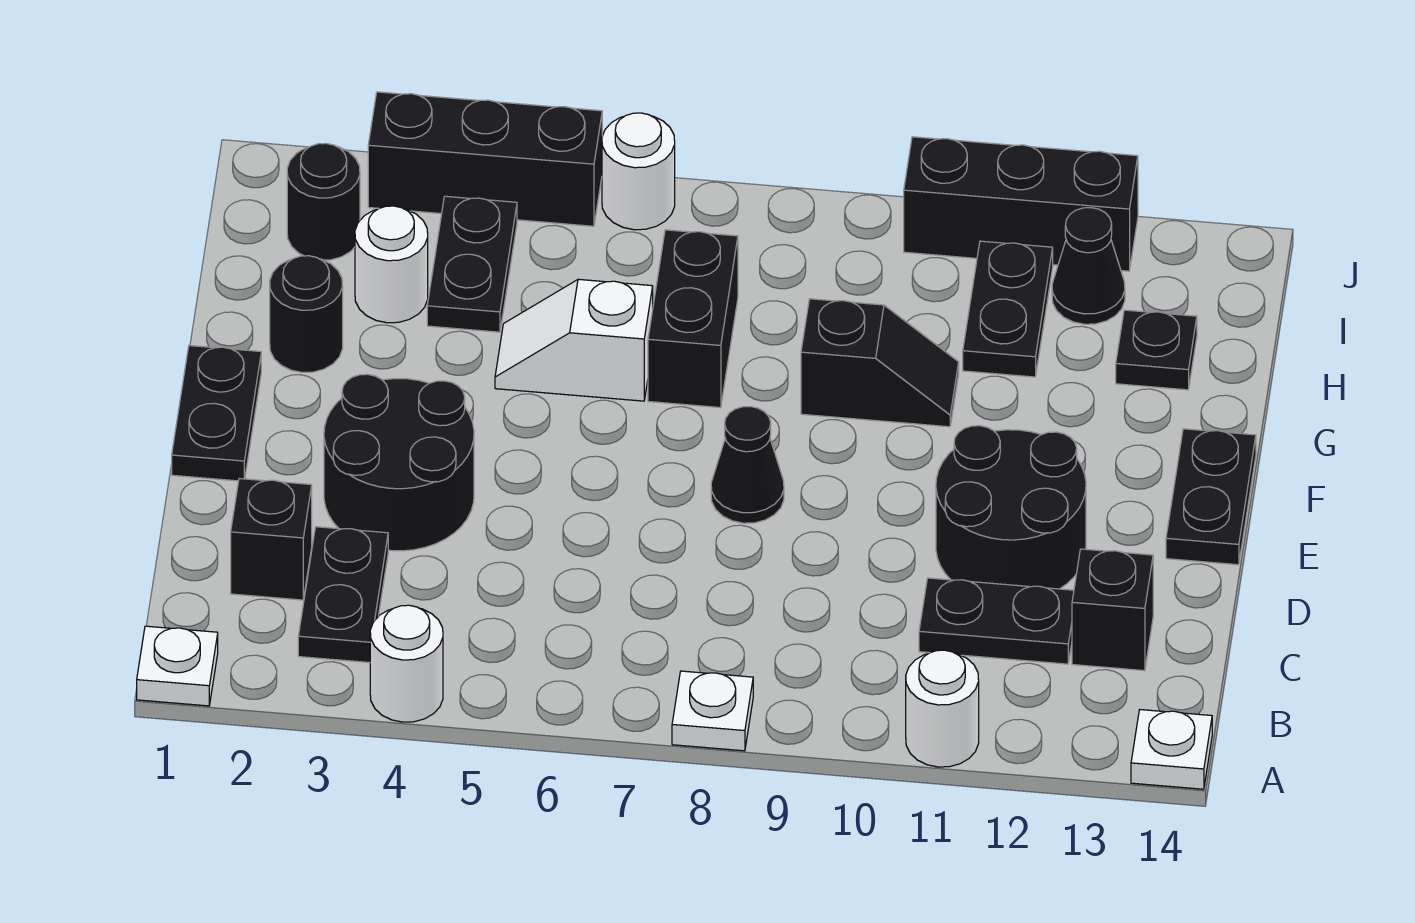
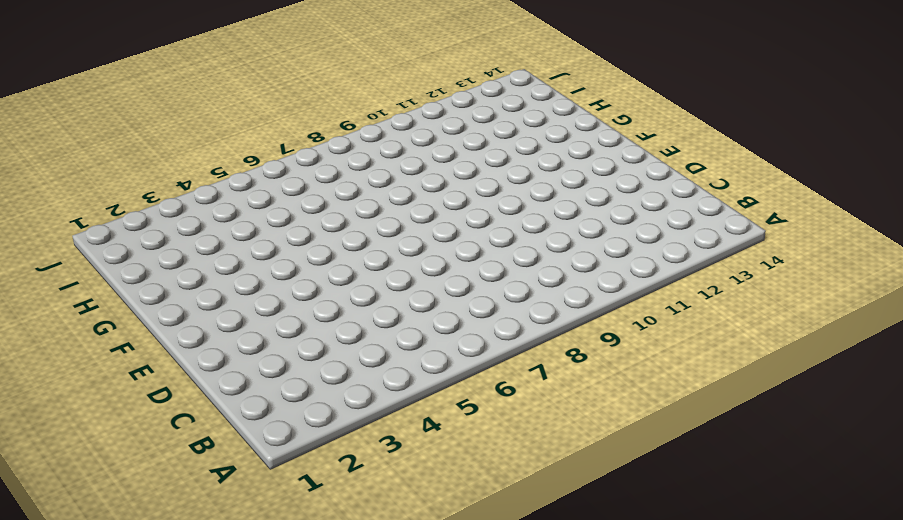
none -> white plate A1 level 1
none -> white round brick A4 level 1
none -> white plate A8 level 1

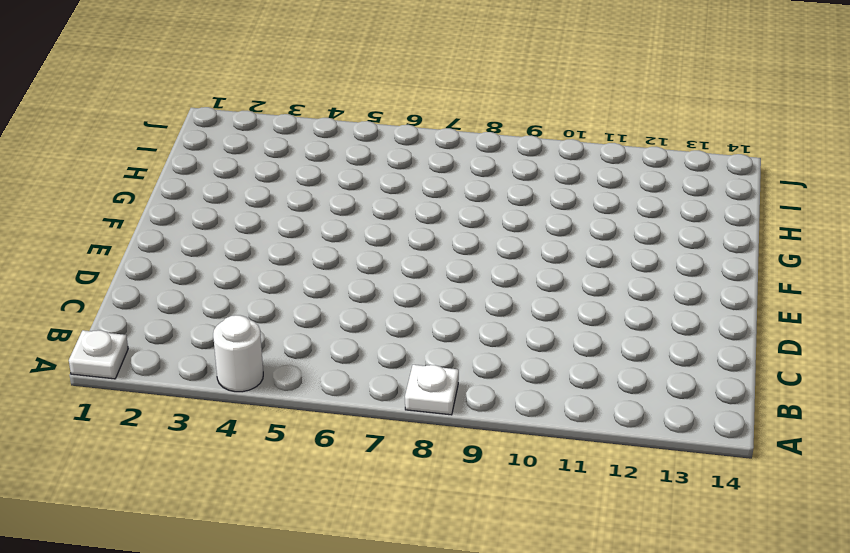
none -> white round brick A11 level 1
none -> white plate A14 level 1
none -> black plate B3:C3 level 1

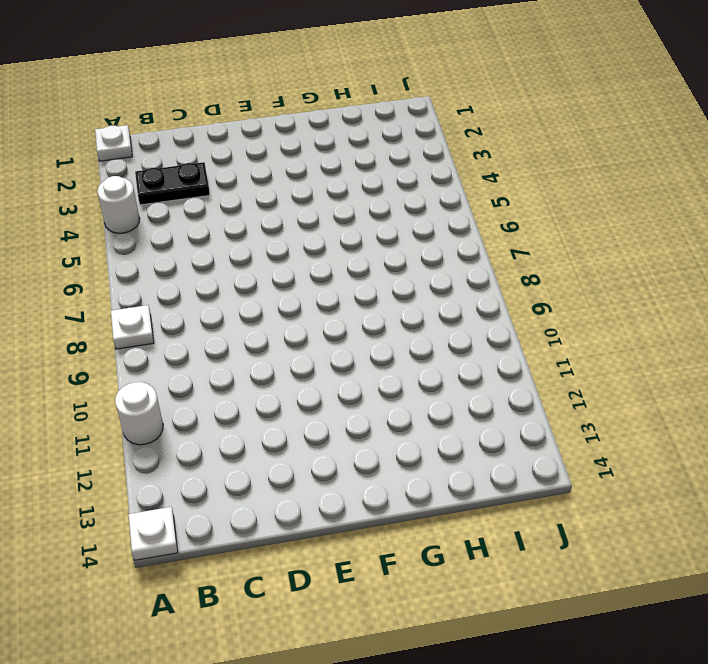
none -> black brick C2 level 1
none -> black plate C11:C12 level 1
none -> black brick C13 level 1

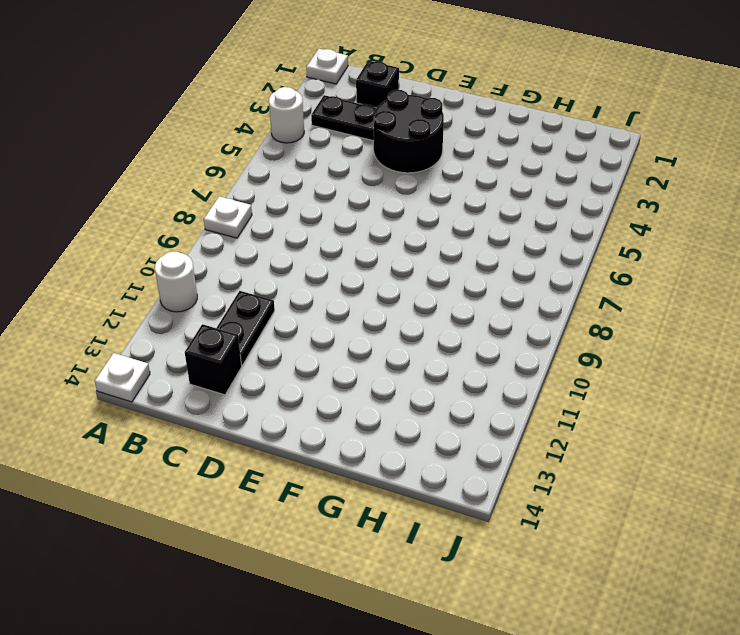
none -> black round brick D11:E12 level 1
none -> black plate E1:F1 level 1
none -> black cone E8 level 1

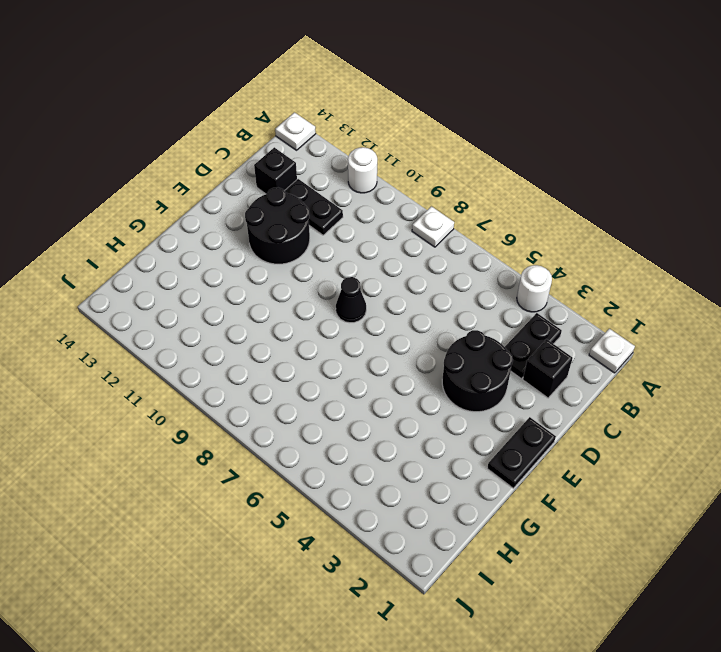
none -> black plate E14:F14 level 1
none -> black round brick G2 level 1
none -> white slope G5:G6 level 1 top 6

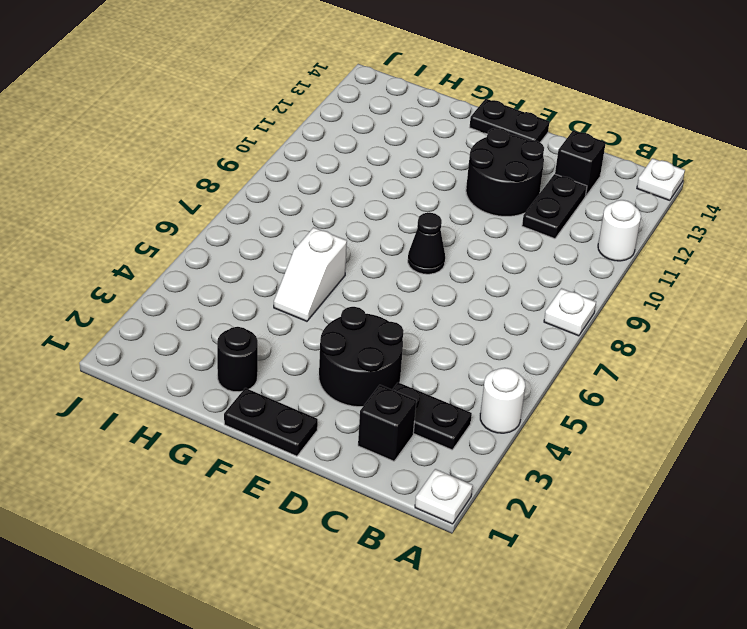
none -> black brick G7:H7 level 1
none -> black slope G9:G10 level 1 top 9
none -> white round brick H3 level 1

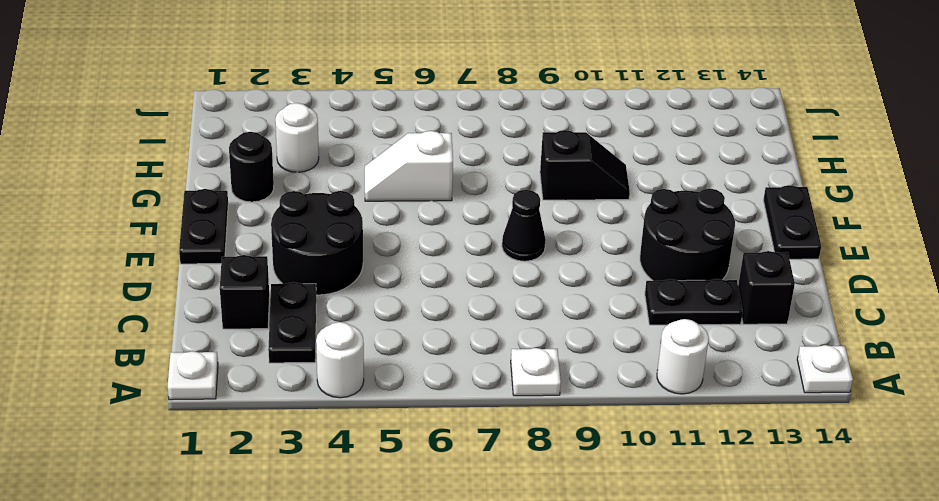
none -> black brick G7:H7 level 1
none -> black plate H4:I4 level 1
none -> black plate H11:I11 level 1

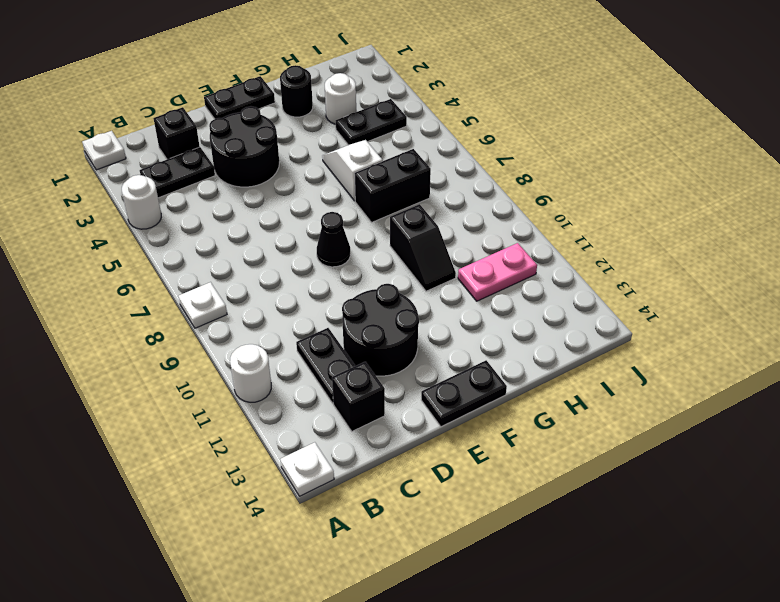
pink plate H11:I11 level 1 -> black plate H11:I11 level 1
none -> black plate H13 level 1
none -> black round brick I2 level 1
none -> black cone I12 level 1

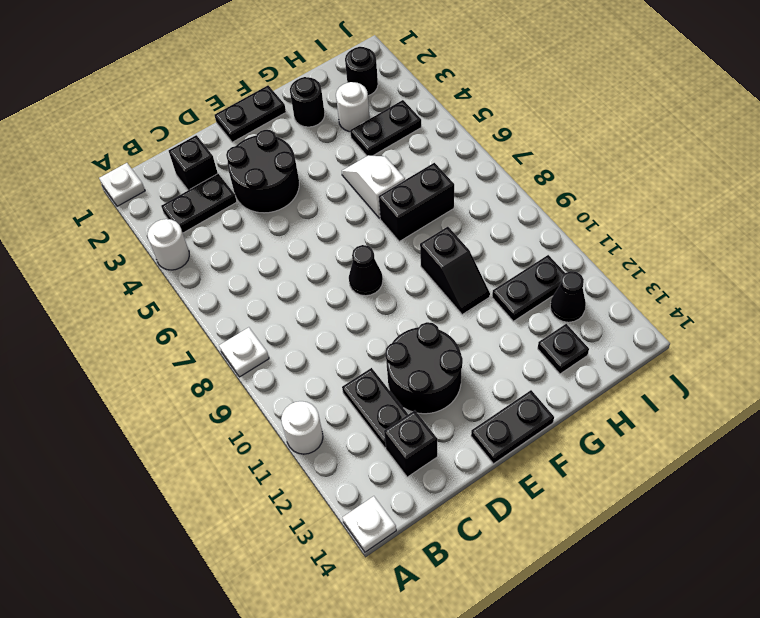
none -> black brick J3:J5 level 1
none -> white round brick J6 level 1
none -> black brick J10:J12 level 1

